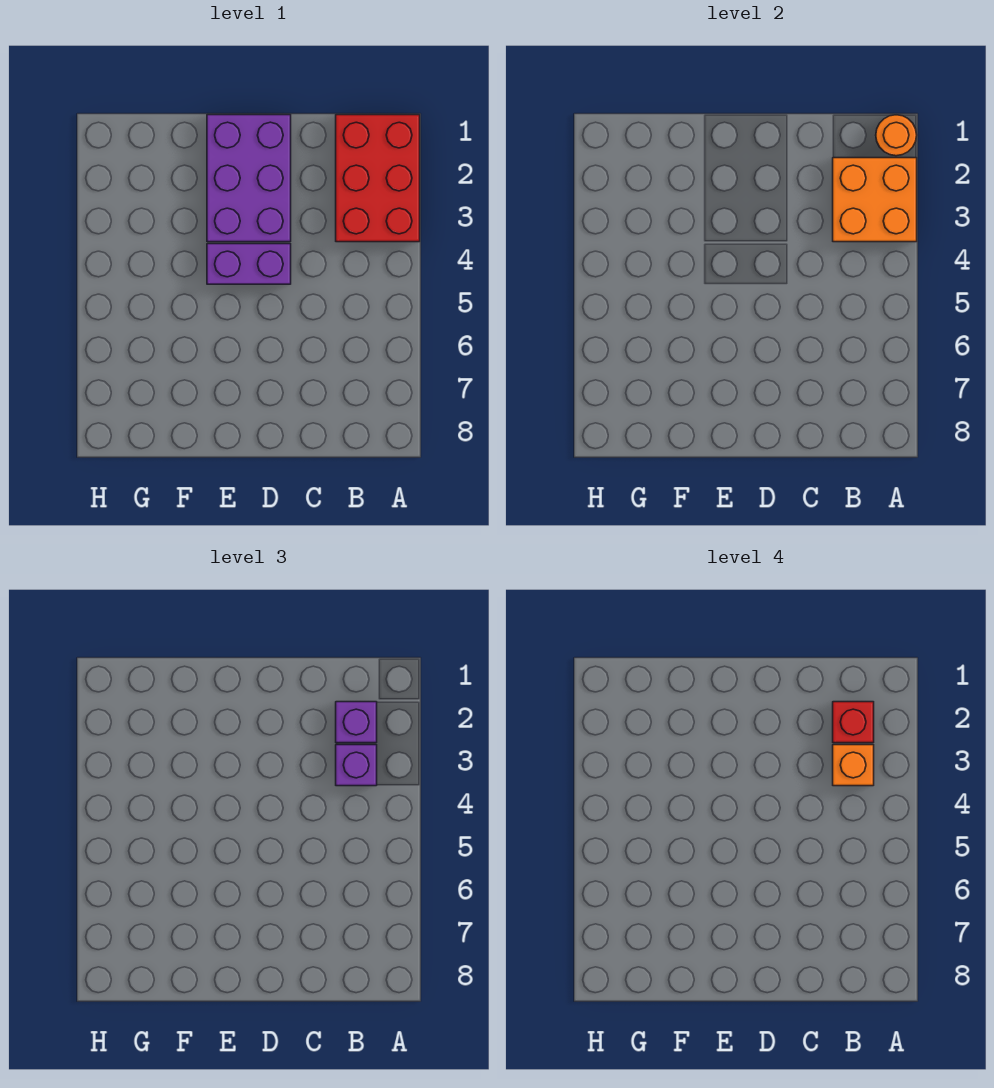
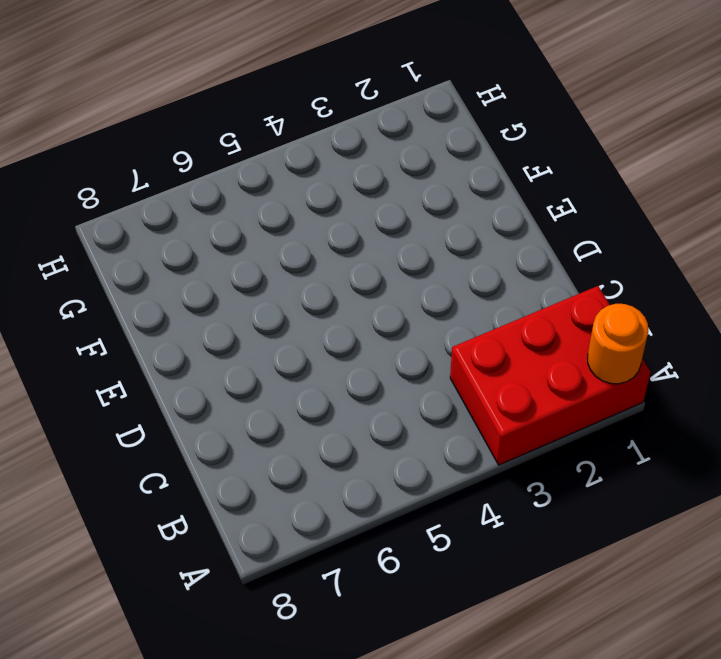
none -> purple brick D1:E3 level 1
none -> purple brick D4:E4 level 1

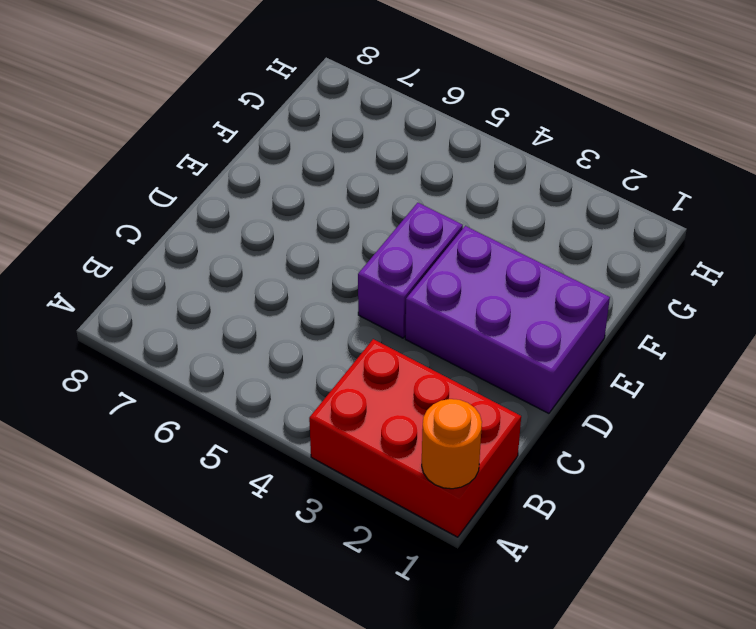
none -> orange brick A2:B3 level 2
none -> purple brick B2 level 3

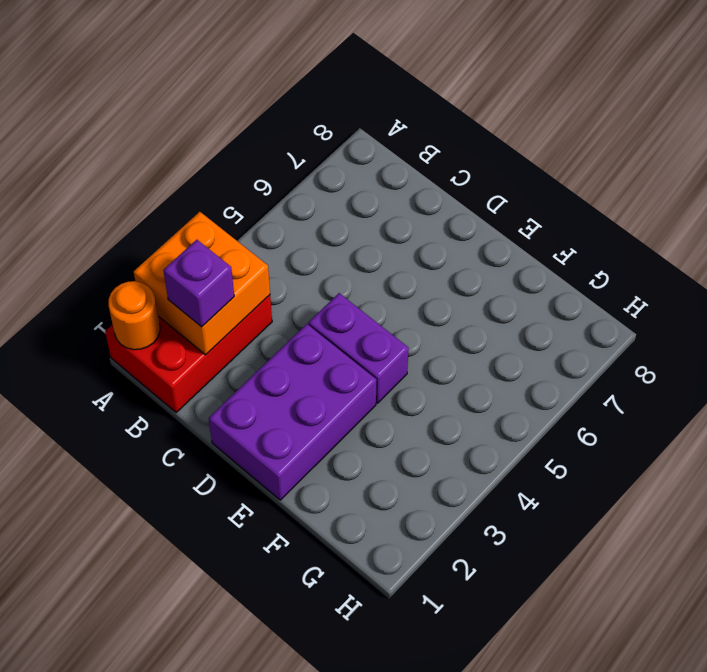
none -> purple brick B3 level 3
none -> red brick B2 level 4

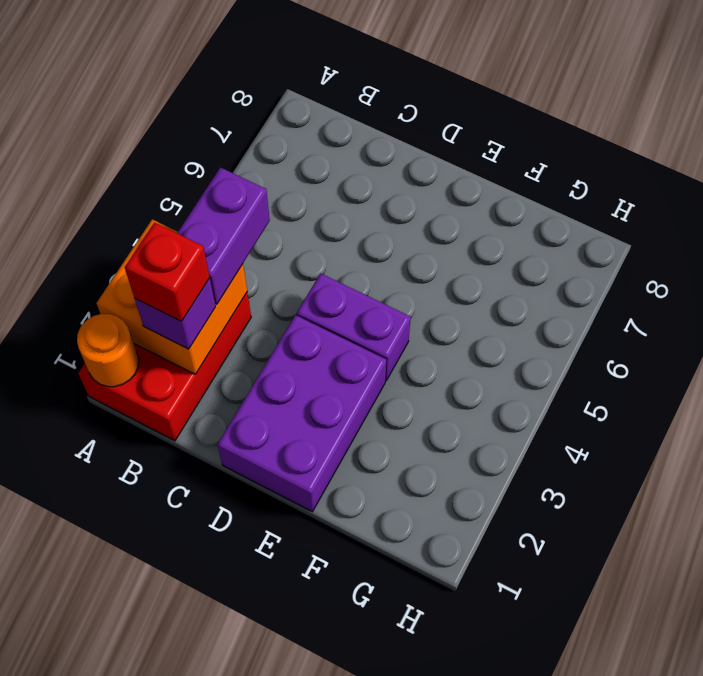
purple brick B3:B4 level 3 -> purple brick B3 level 3
none -> orange brick B3 level 4

